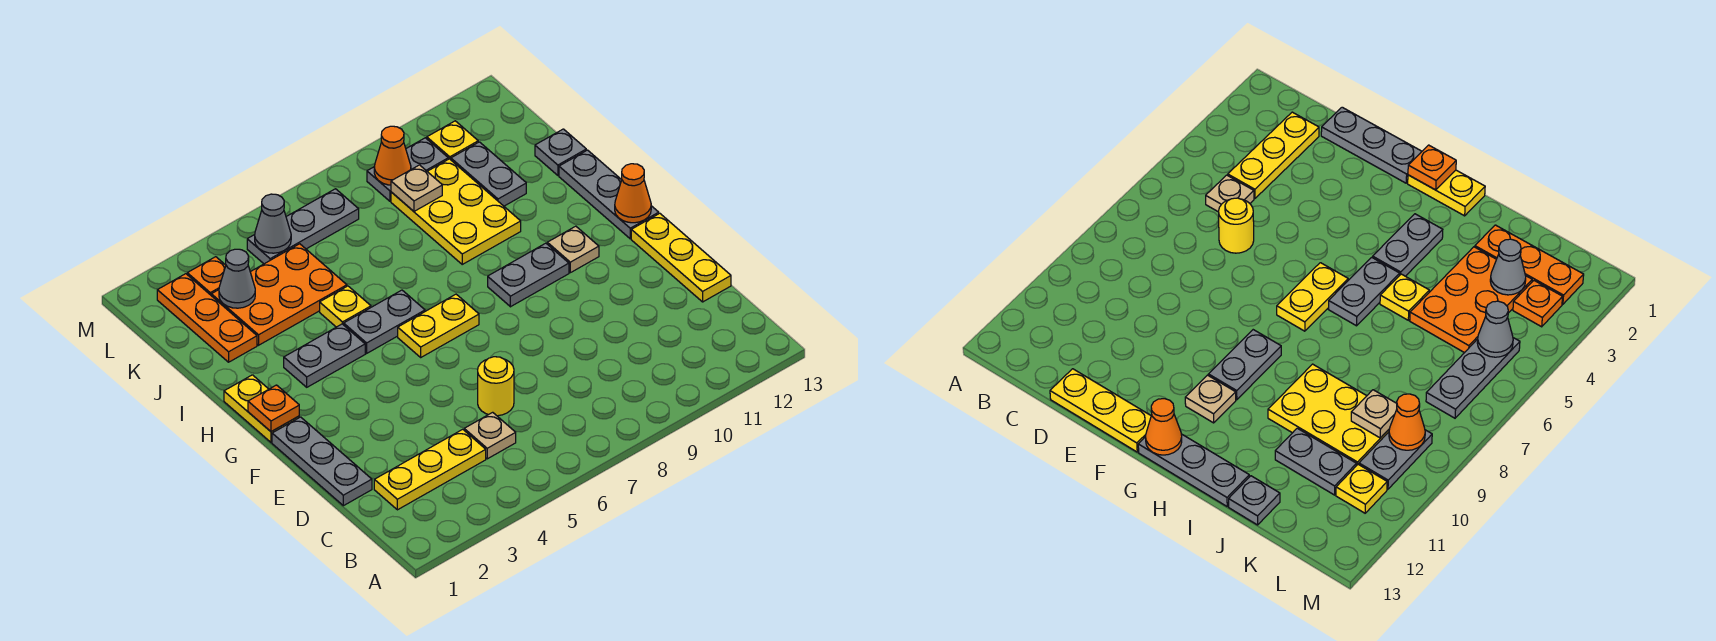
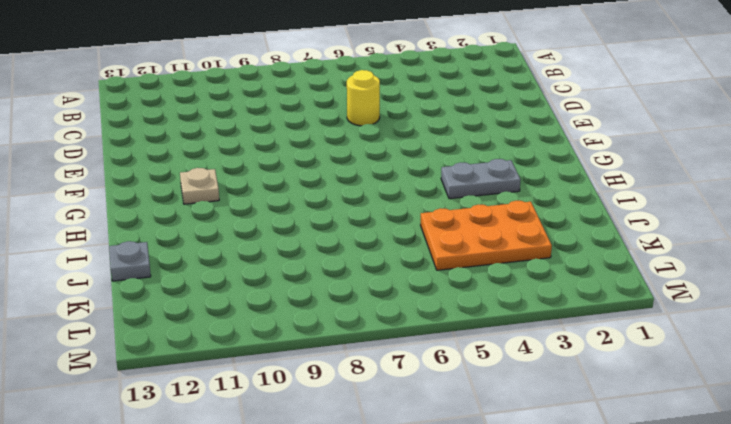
none -> yellow plate C2:C4 level 1
none -> tan plate C5 level 1
none -> grey plate D1:F1 level 1

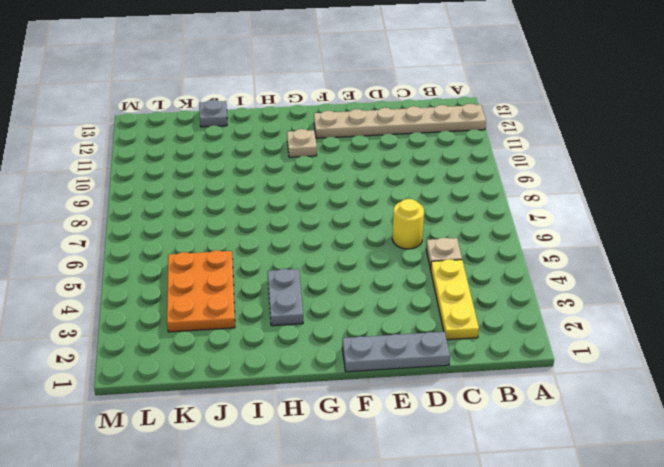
tan plate A12:F12 level 1 -> none
none -> yellow plate D13:F13 level 1
none -> yellow plate G1:H1 level 1
none -> yellow plate G6:G7 level 1

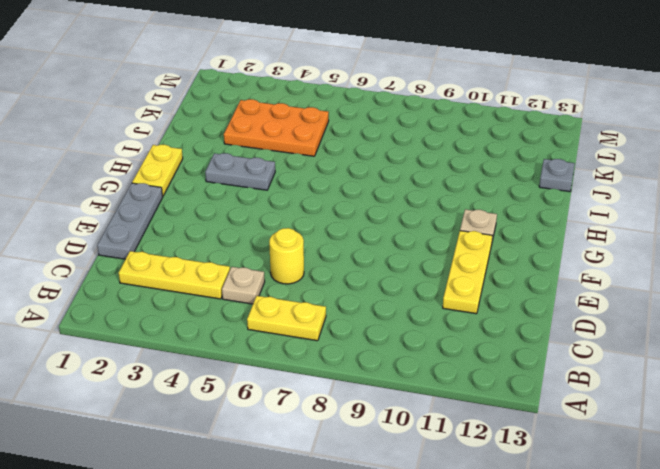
yellow plate B6:B7 level 1 -> yellow plate G6:G7 level 1
yellow plate D11:F11 level 1 -> yellow plate D13:F13 level 1
none -> grey plate G9:G10 level 1
none -> grey plate G13:I13 level 1
none -> grey plate H5:H6 level 1

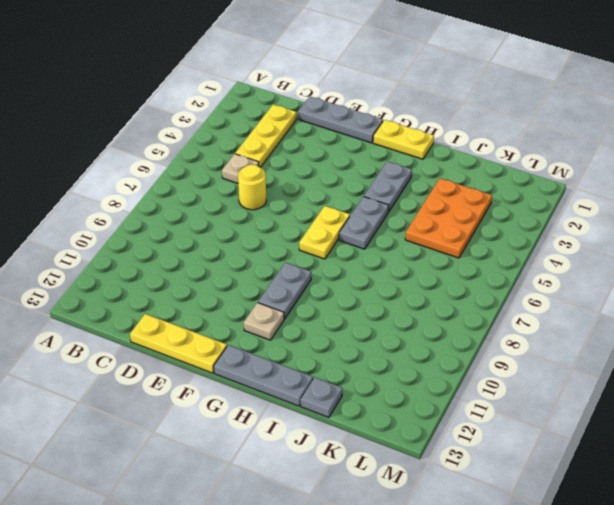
none -> yellow plate I5 level 1
none -> yellow plate I9:K10 level 1
none -> orange plate J2:L2 level 1

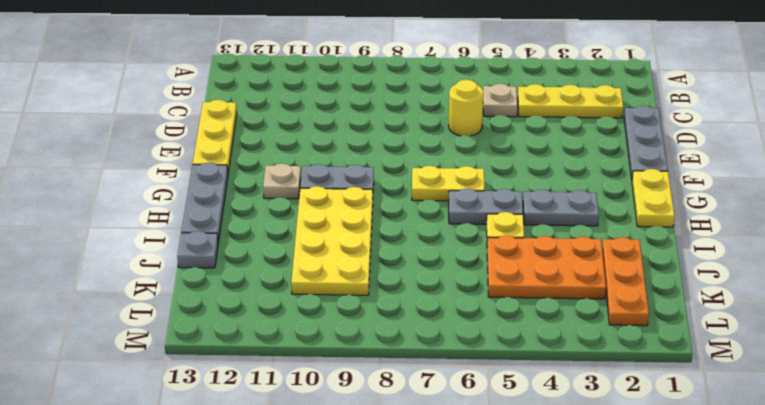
yellow plate H9:K10 level 1 -> yellow plate I9:K10 level 1
none -> grey plate J11:K11 level 1
none -> orange plate L3 level 1
none -> grey plate L5:L7 level 1

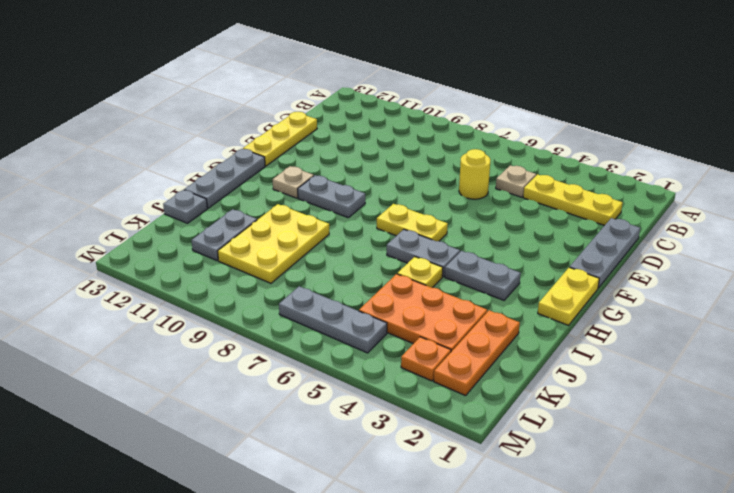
none -> grey plate L9:L10 level 1
none -> yellow plate L11 level 1
none -> orange plate G1 level 2

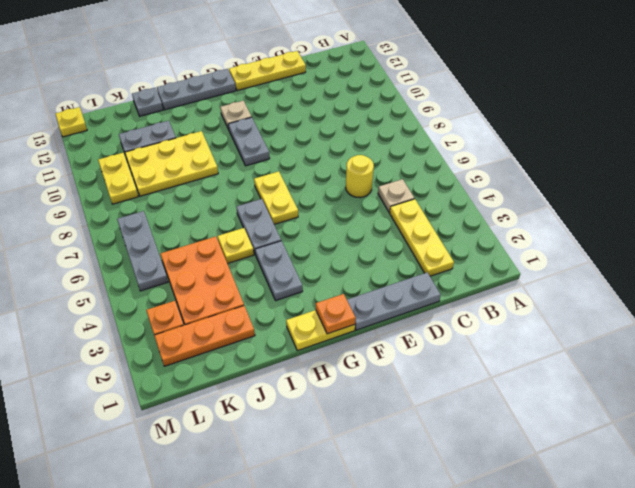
yellow plate L9:L10 level 1 -> grey plate L9:L10 level 1
yellow plate M13 level 1 -> yellow plate L11 level 1
none -> orange cone G13 level 2
none -> grey cone K3 level 2
none -> tan plate K9 level 2

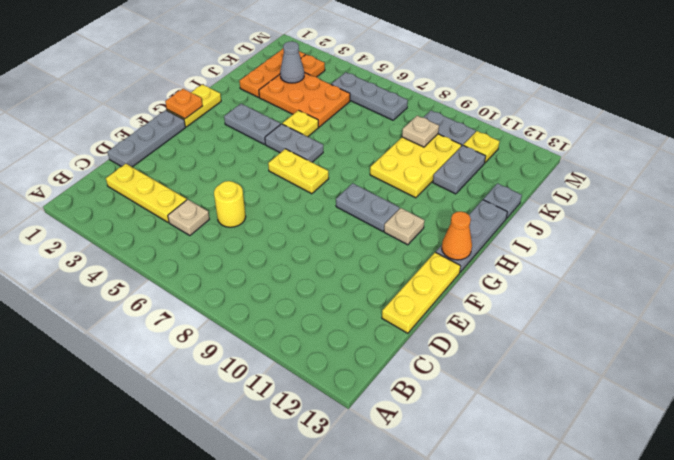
none -> grey cone L5 level 2
none -> orange cone L9 level 2

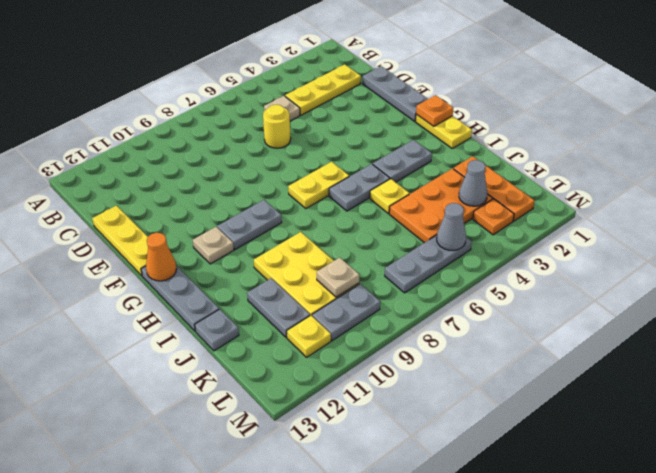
none -> orange cone L9 level 2

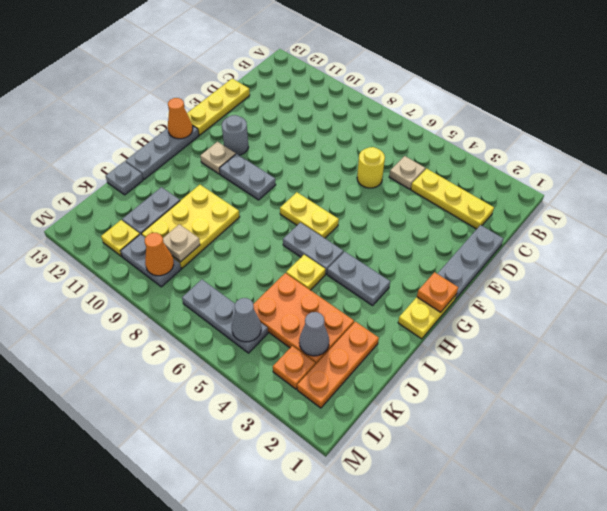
grey round brick F11 level 1 -> none

